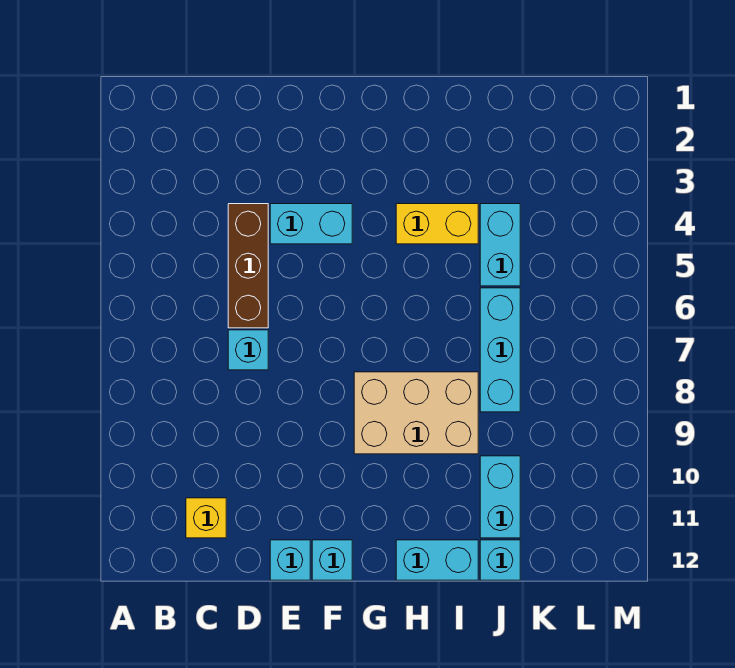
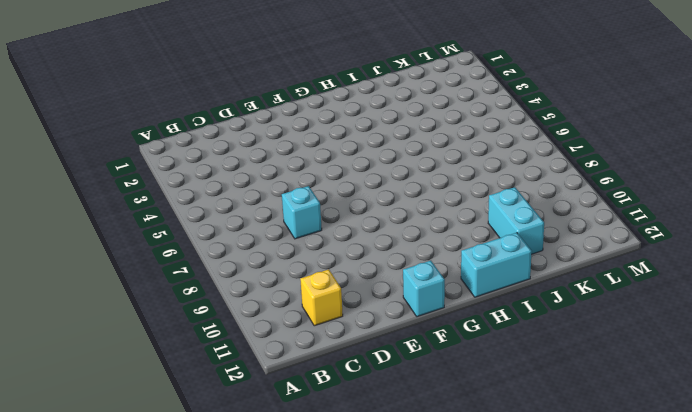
none -> brown brick D4:D6 level 1
none -> cyan brick E4:F4 level 1
none -> cyan brick E12 level 1

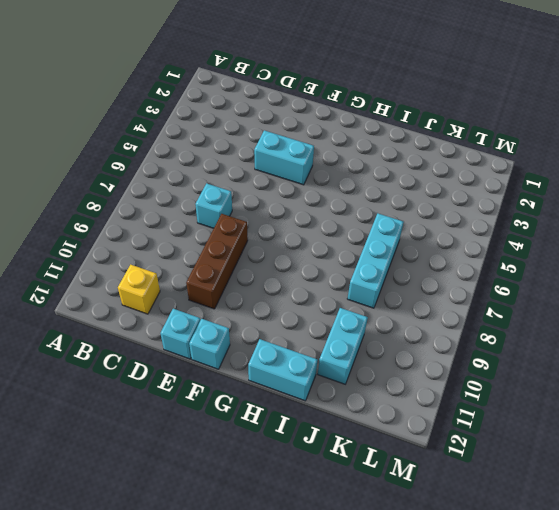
brown brick E8:E10 level 1 -> brown brick D4:D6 level 1
none -> tan brick G8:I9 level 1
none -> yellow brick H4:I4 level 1
none -> cyan brick J4:J5 level 1

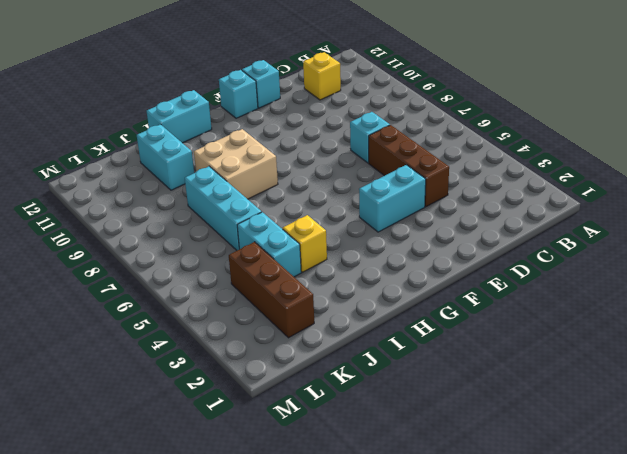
tan brick H8:I9 level 1 -> tan brick G8:I9 level 1
yellow brick I4 level 1 -> yellow brick H4:I4 level 1
brown brick K2:K4 level 1 -> none
none -> cyan brick J12 level 1

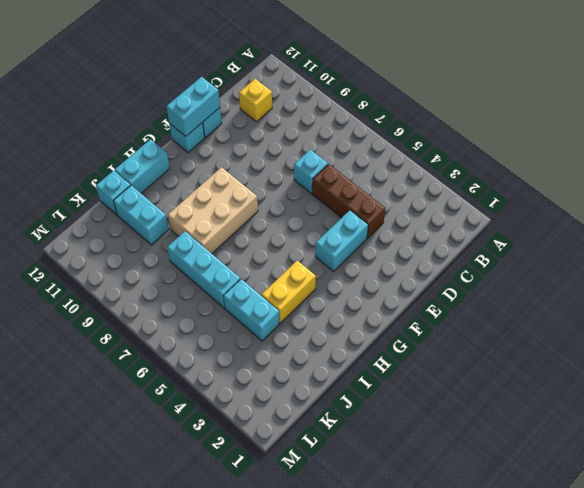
cyan brick E12:F12 level 2 -> none

